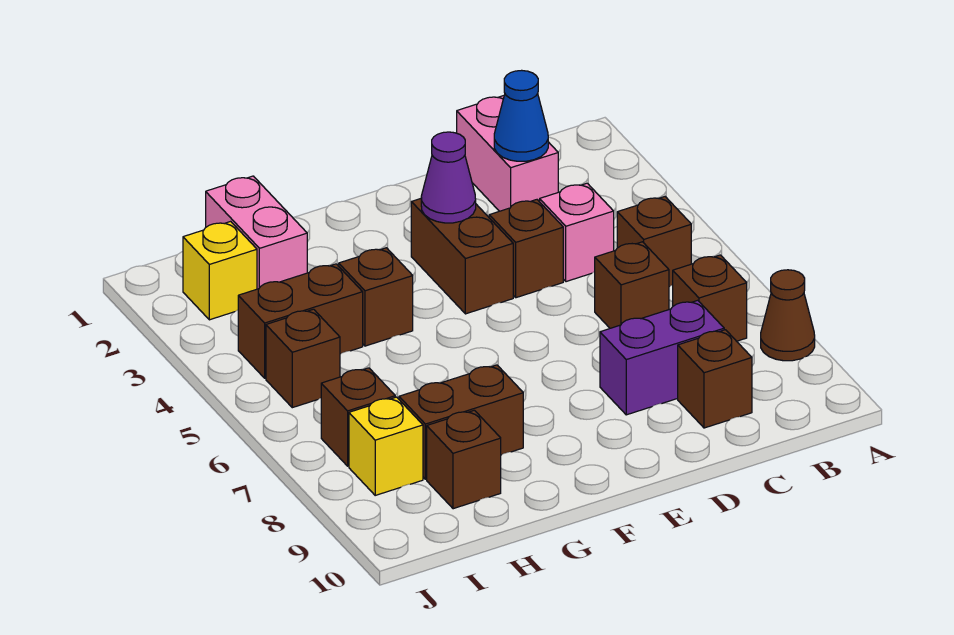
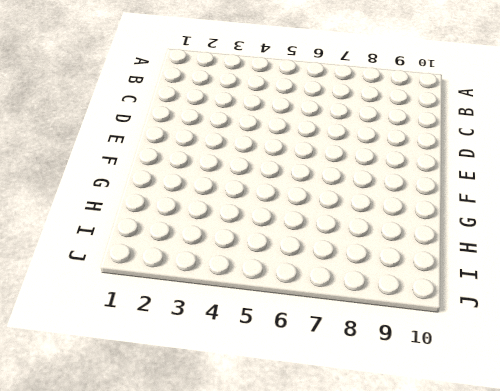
none -> brown cone A8 level 1
none -> brown brick B5 level 1
none -> brown brick B7 level 1

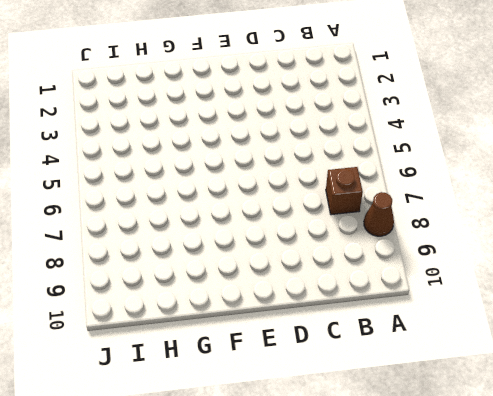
none -> brown brick B5 level 1
none -> pink brick C1:C2 level 1
none -> pink brick C4 level 1

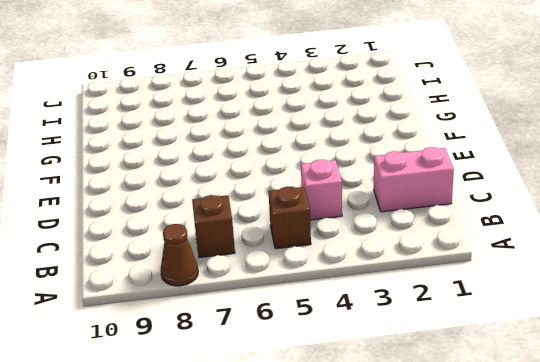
none -> brown brick C6 level 1
none -> purple brick C8:D8 level 1
none -> brown brick C9 level 1

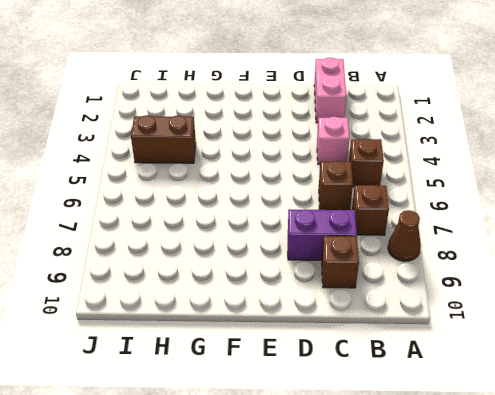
none -> brown brick D4 level 1
none -> brown brick E3:E4 level 1
none -> brown brick G4 level 1

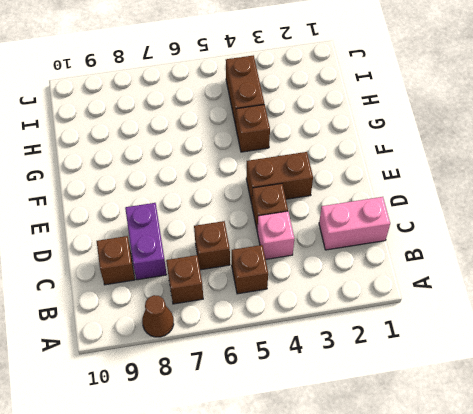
none -> brown brick G8:H8 level 1
none -> pink brick H1:H2 level 1
none -> brown brick H9 level 1

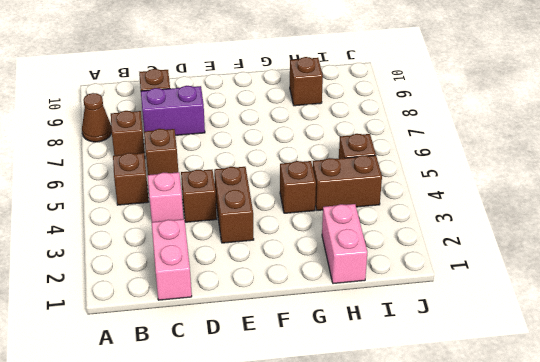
none -> brown brick G8:H8 level 1
none -> yellow brick I2 level 1
none -> brown brick I7 level 1

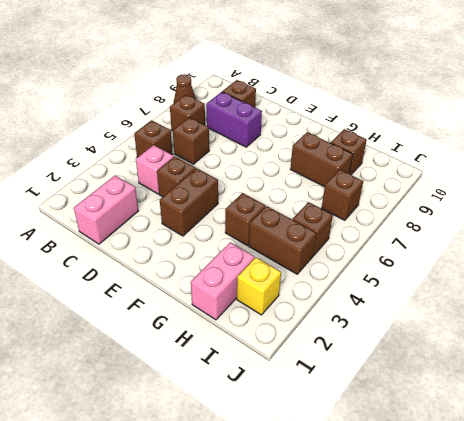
none -> yellow brick I8 level 1
none -> blue cone C2 level 2
none -> purple cone E3 level 2

